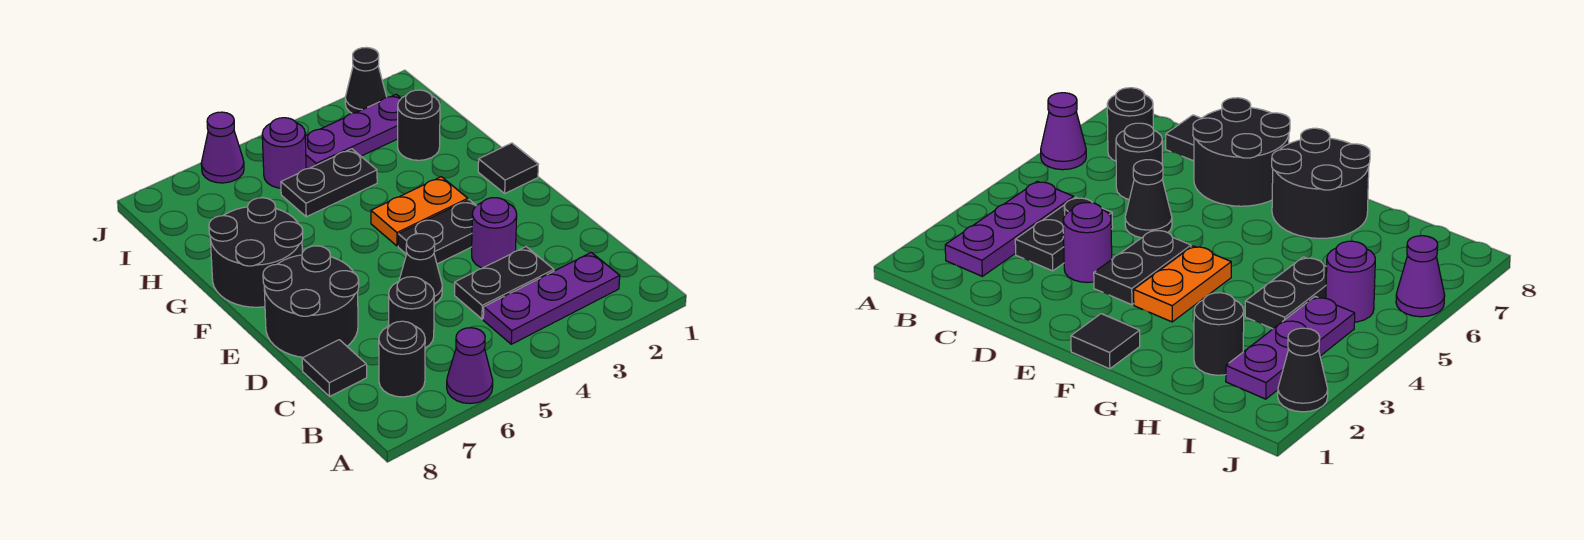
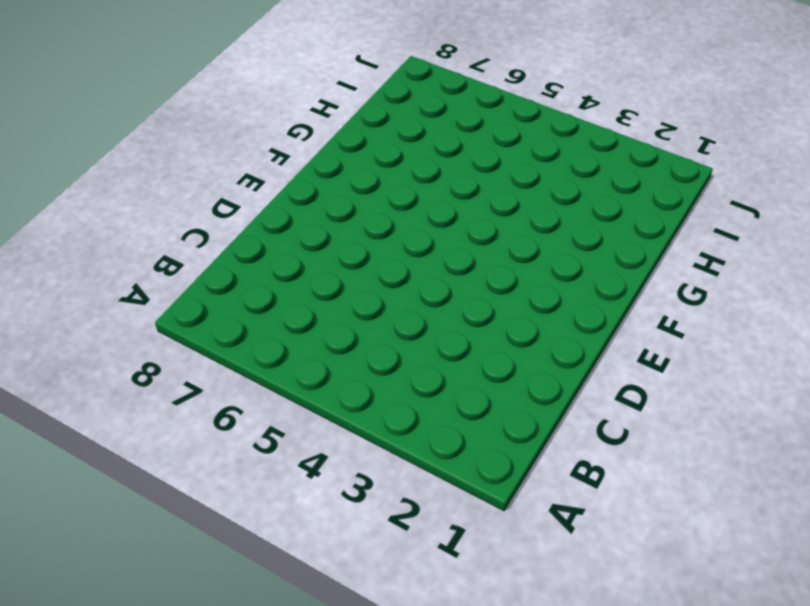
none -> purple cone A6 level 1
none -> purple plate B2:B4 level 1
none -> black round brick B7 level 1

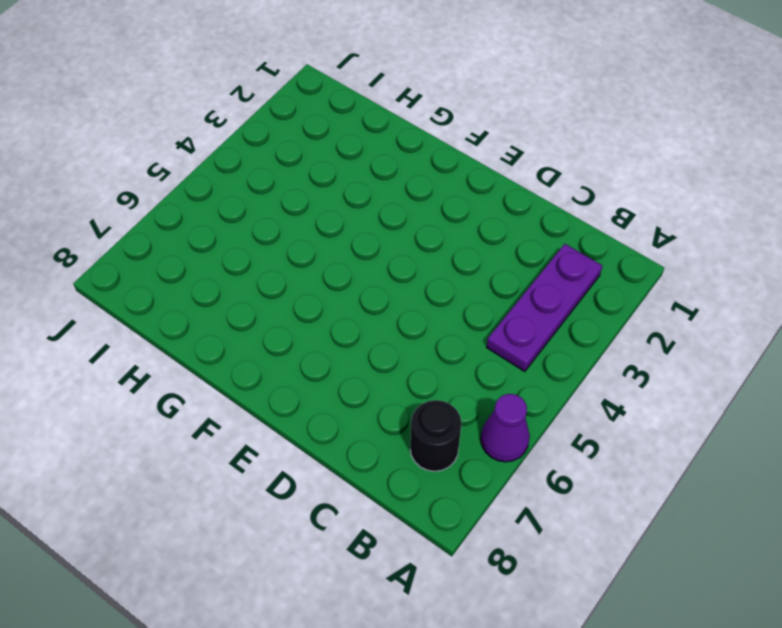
none -> black plate C3:C4 level 1
none -> black round brick C6 level 1
none -> black tile C8 level 1

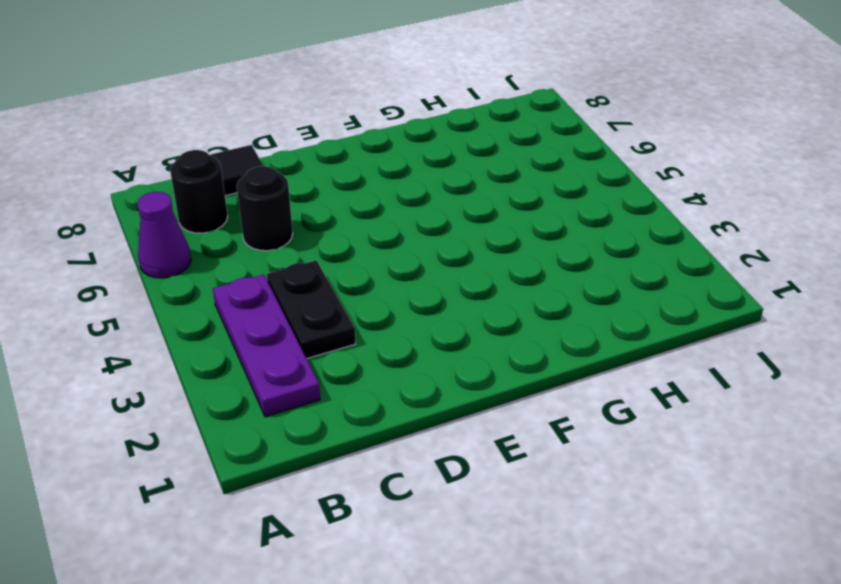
none -> purple round brick D3 level 1
none -> black cone D5 level 1
none -> black round brick D7:E8 level 1

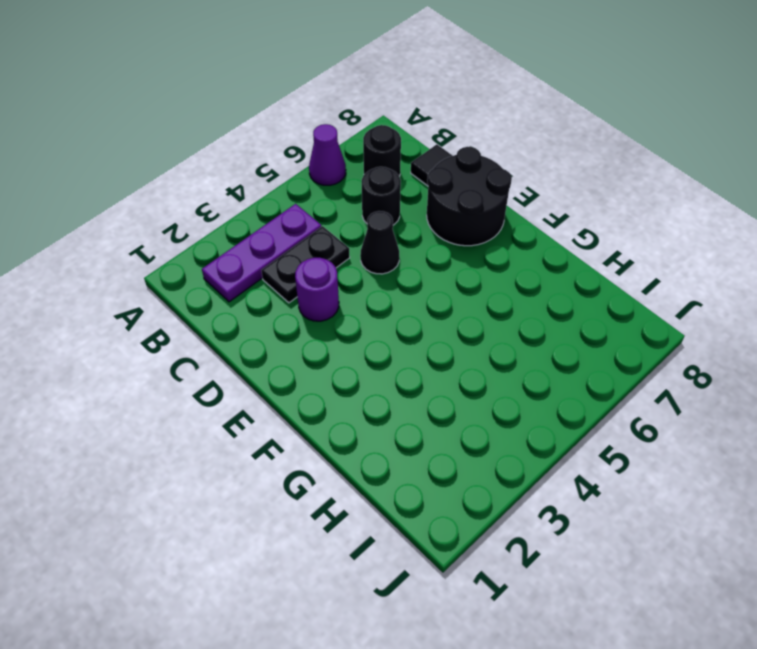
none -> black plate E3:E4 level 1
none -> black tile F1 level 1
none -> orange plate F3:F4 level 1

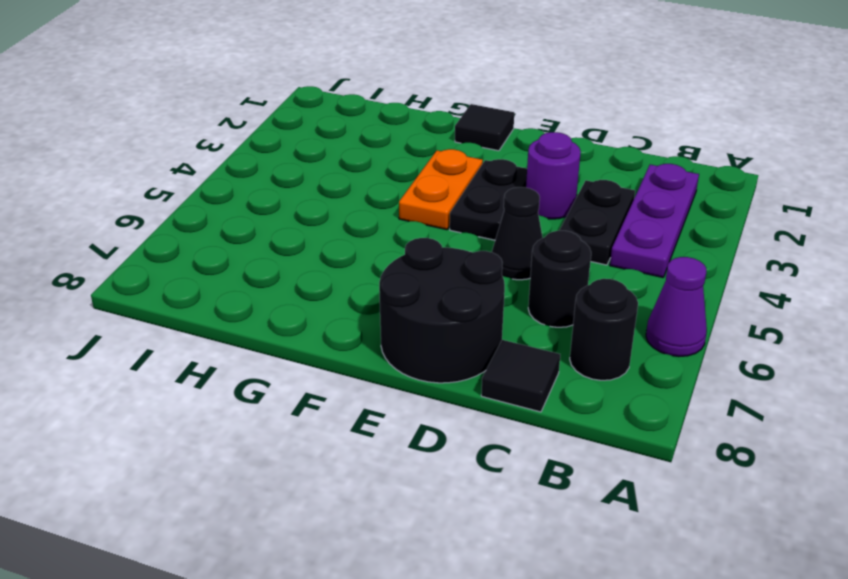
none -> black round brick F7:G8 level 1
none -> black round brick H2 level 1
none -> black plate H4:H5 level 1

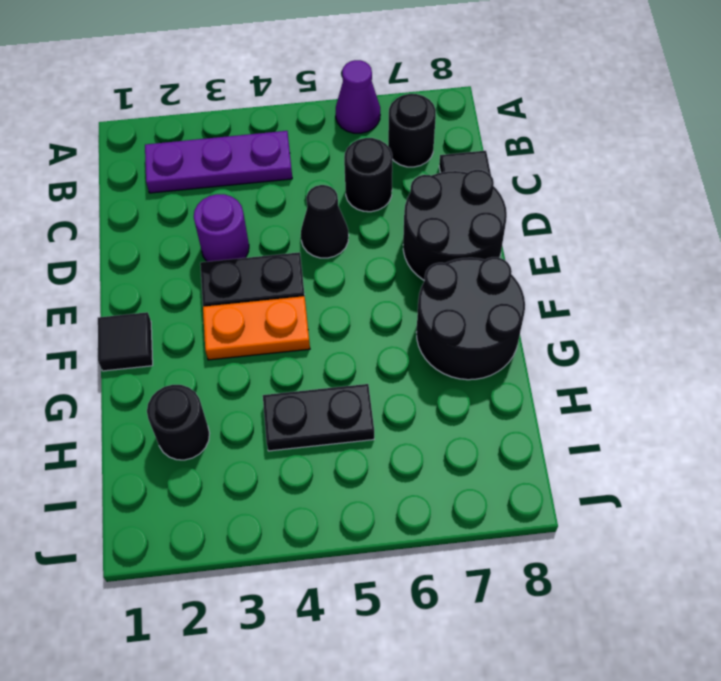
none -> black plate C3:C4 level 1
none -> purple plate I2:I4 level 1
none -> purple round brick I5 level 1

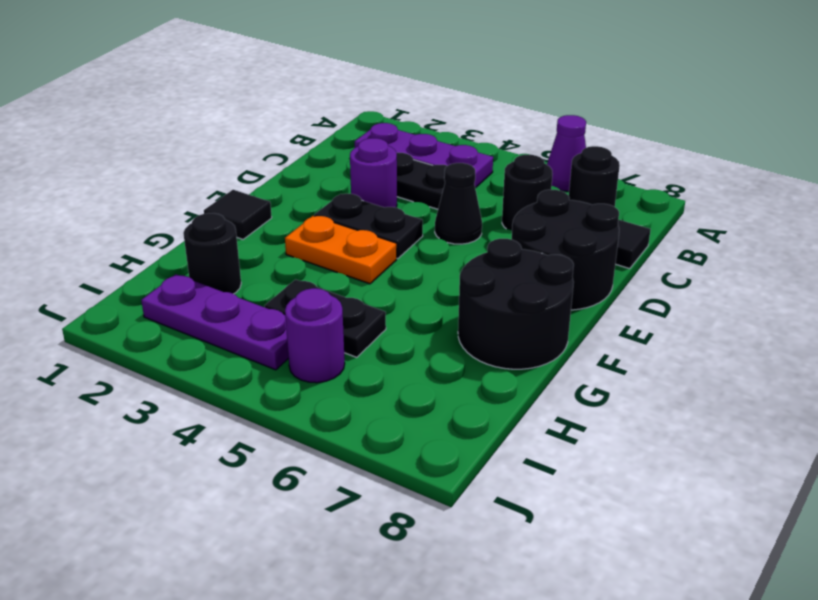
none -> black cone J2 level 1
none -> purple cone J6 level 1

